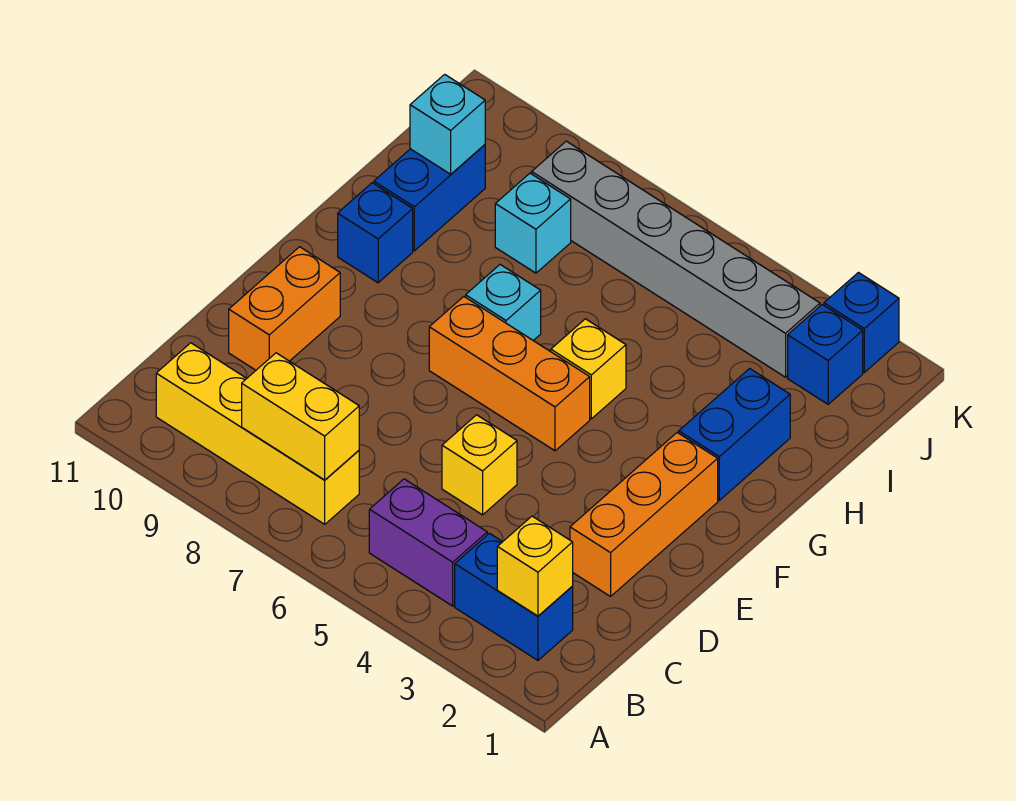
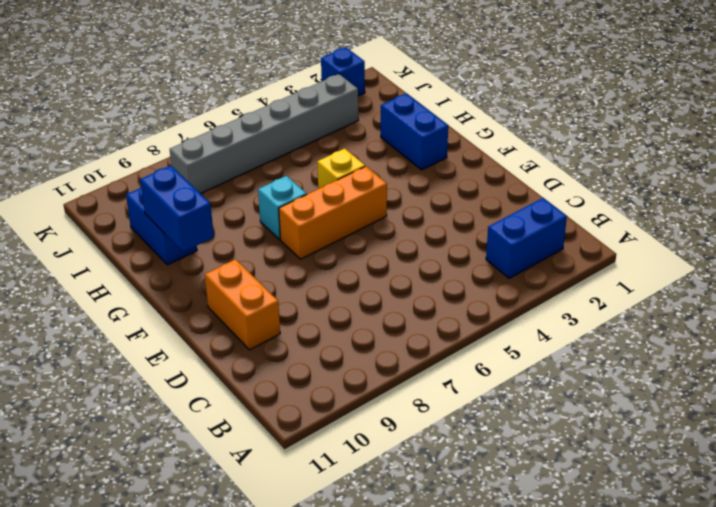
blue brick G10:H10 level 2 -> none
none -> purple brick B4:B5 level 1
none -> yellow brick B7:B10 level 1
none -> orange brick D2:F2 level 1

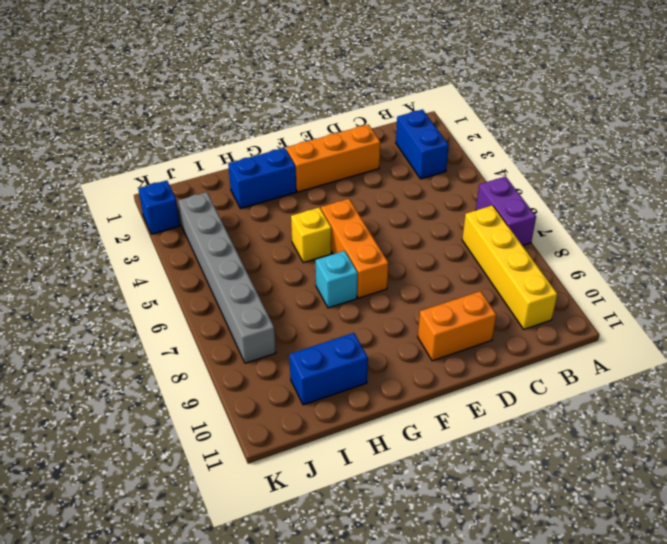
purple brick A6:A7 level 1 -> purple brick B4:B5 level 1
none -> yellow brick D5 level 1
none -> blue brick G10 level 1
none -> cyan brick I8 level 1

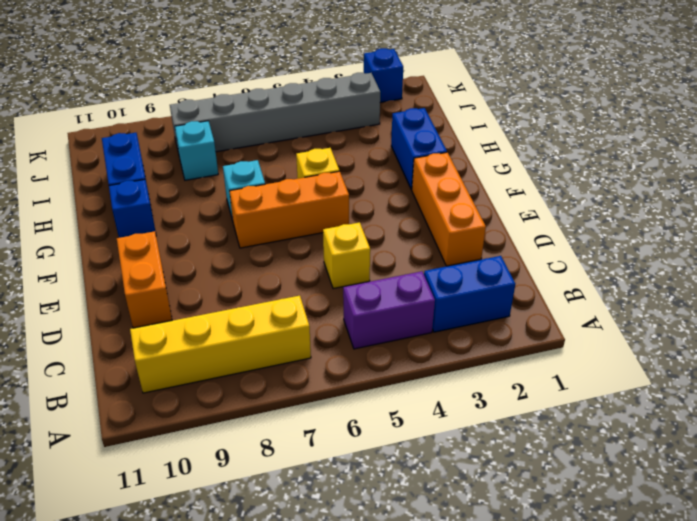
none -> blue brick J2 level 1
none -> yellow brick B2 level 2
none -> yellow brick B7:B8 level 2

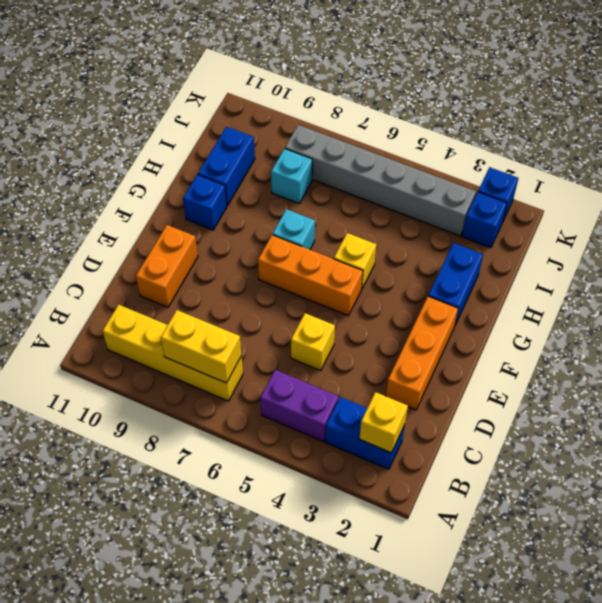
none -> cyan brick I10 level 2

